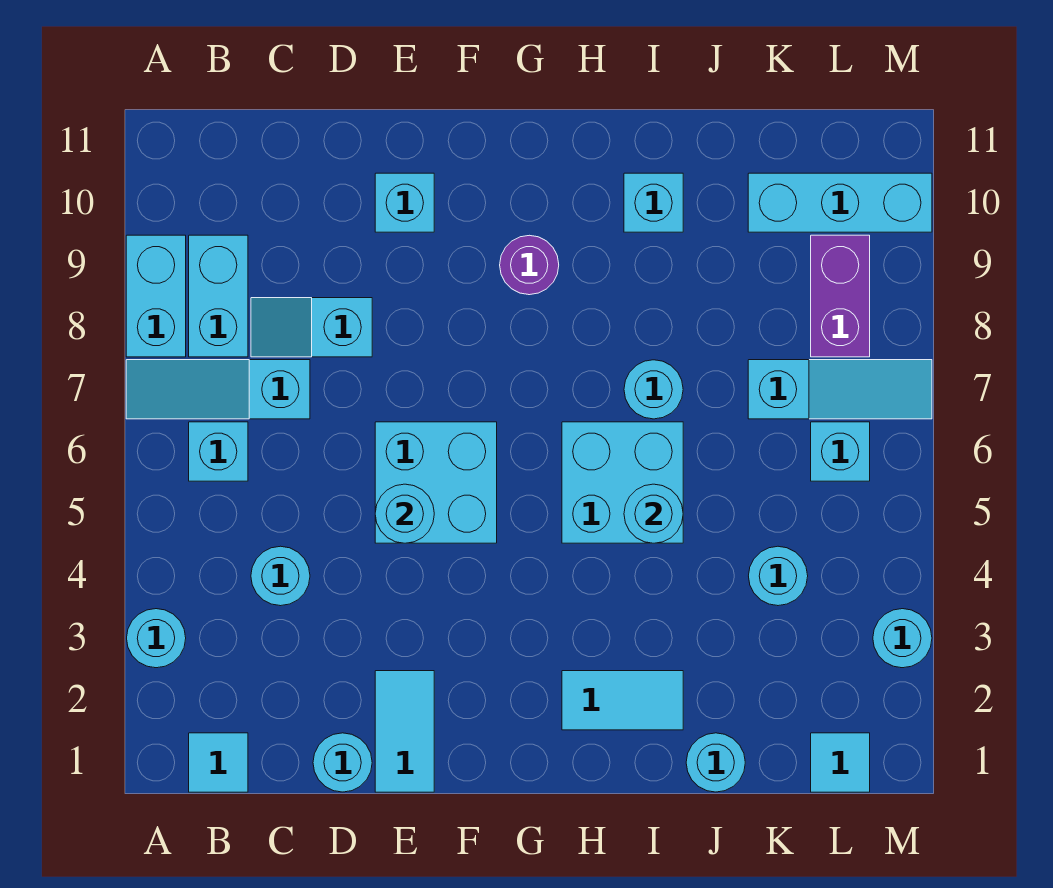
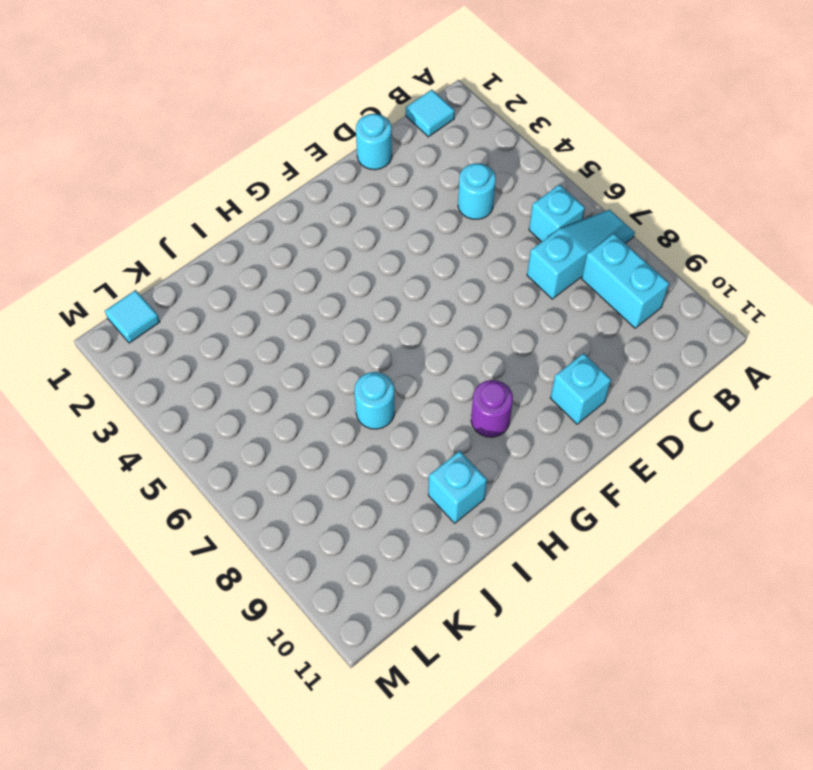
none -> cyan round brick A3 level 1
none -> cyan brick A8:A9 level 1
none -> cyan slope C8:D8 level 1 top D

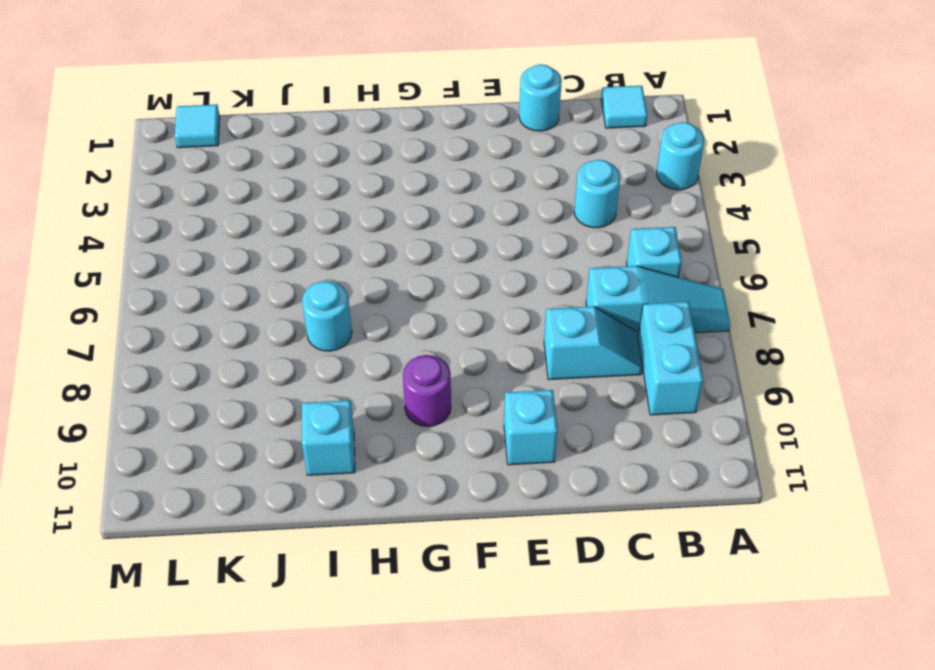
none -> cyan brick A8:A9 level 1
none -> cyan tile E1:E2 level 1
none -> cyan brick E5:F6 level 1

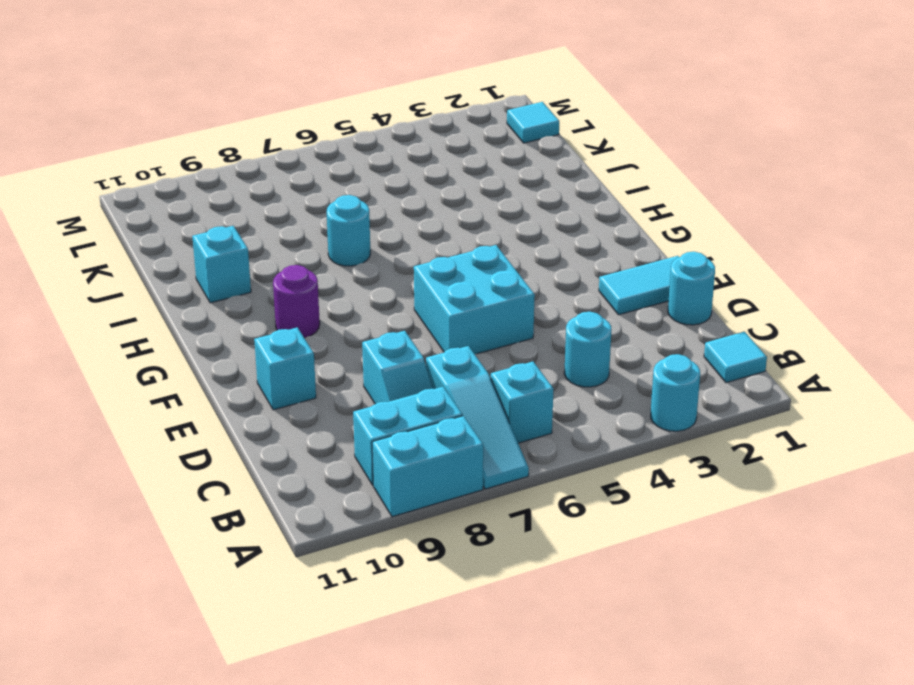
none -> cyan tile H2:I2 level 1
none -> cyan brick H5:I6 level 1
none -> cyan round brick J1 level 1

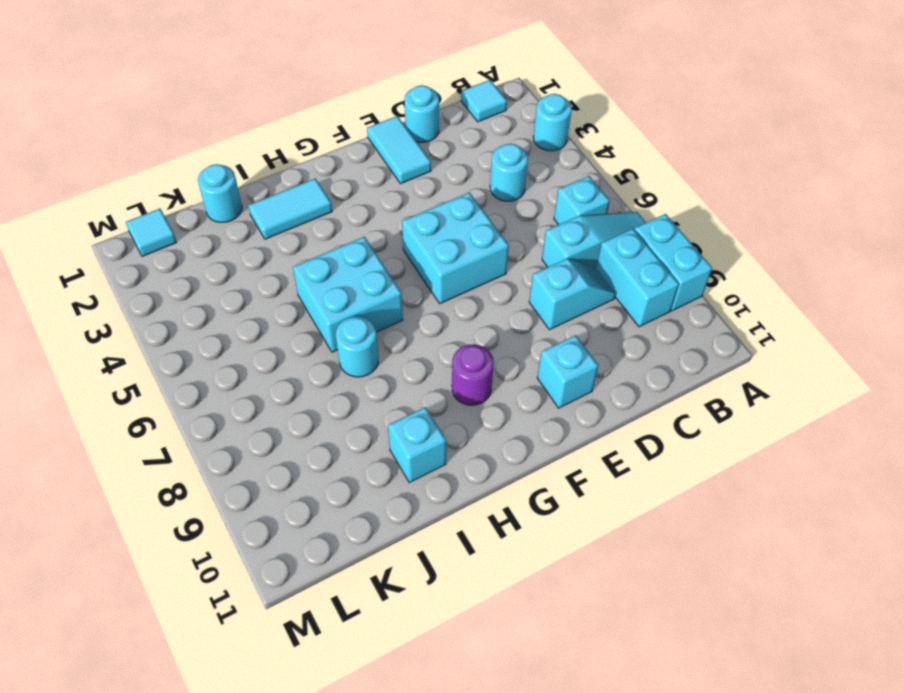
none -> cyan round brick K4 level 1
none -> cyan slope K7:M7 level 1 top K
none -> cyan brick K10:M10 level 1

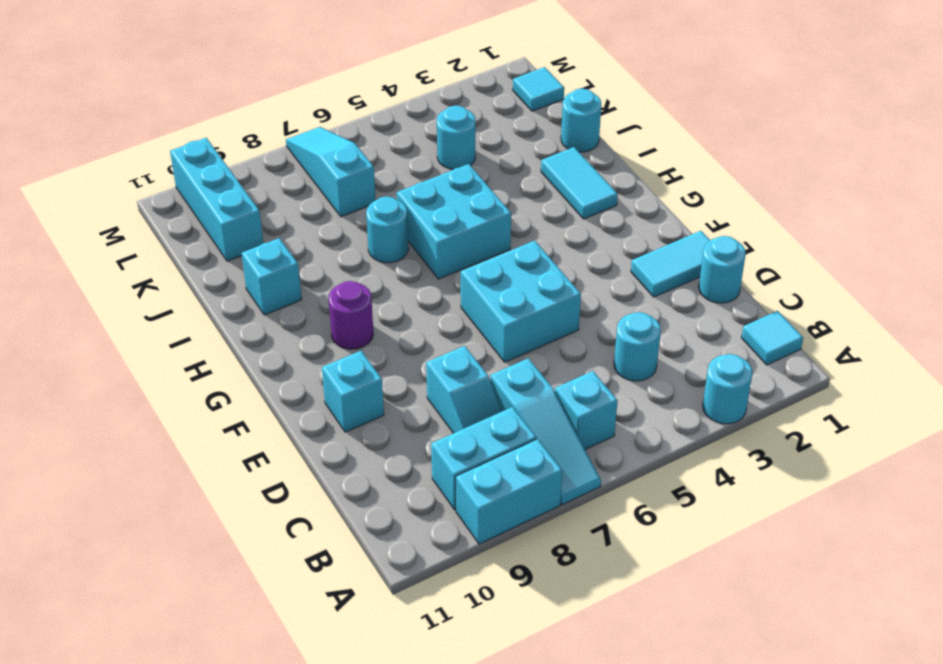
none -> cyan brick L6 level 1
none -> purple brick L8:L9 level 1
none -> cyan round brick M3 level 1

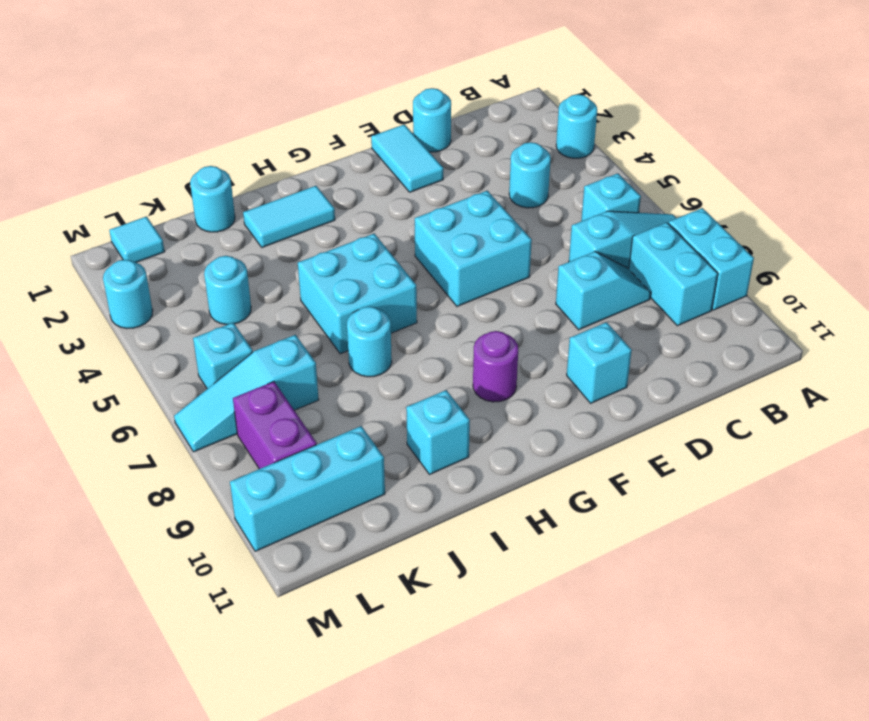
none -> cyan tile B1 level 1
none -> cyan round brick E5 level 2
none -> cyan round brick I5 level 2

